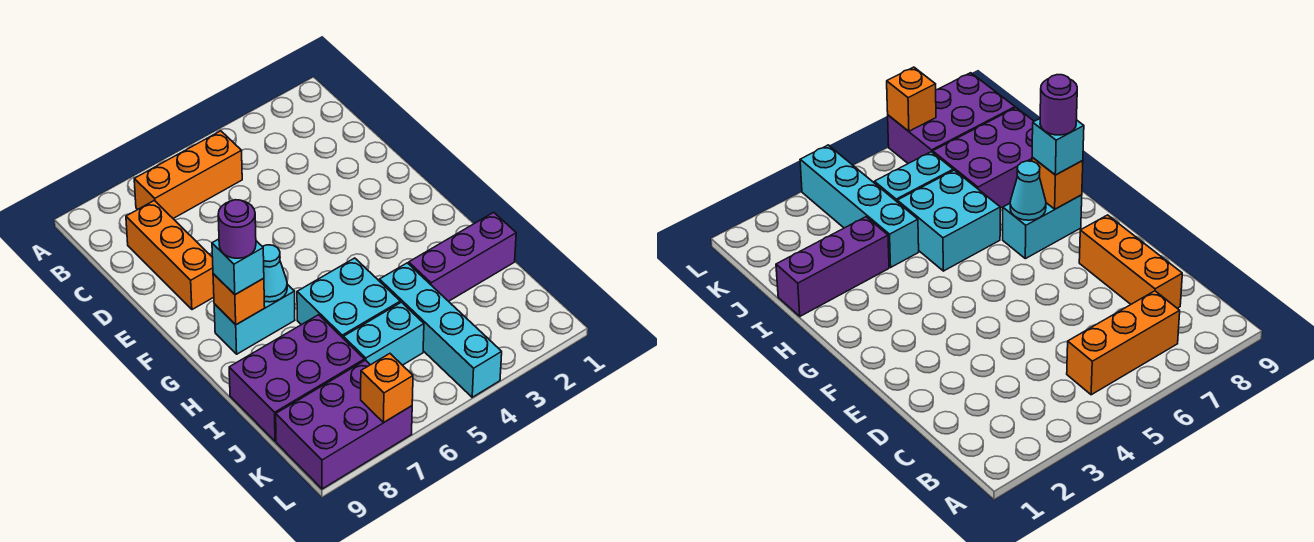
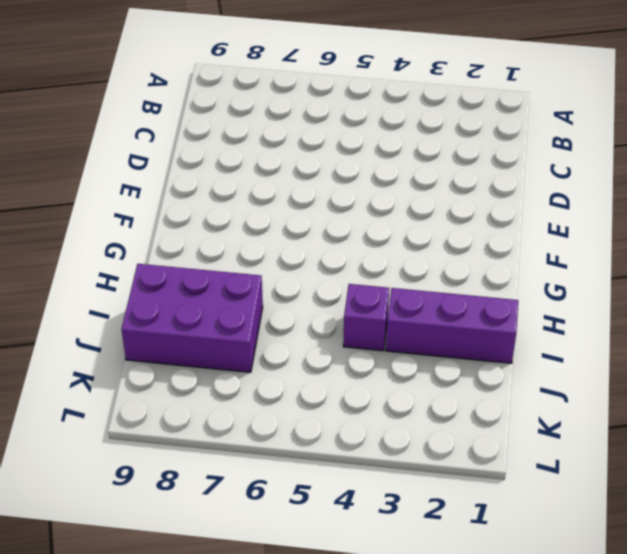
purple brick I4 level 1 -> cyan brick I4:L4 level 1
none -> orange brick B5:B7 level 1
none -> orange brick C8:E8 level 1
none -> cyan brick G7:G8 level 1

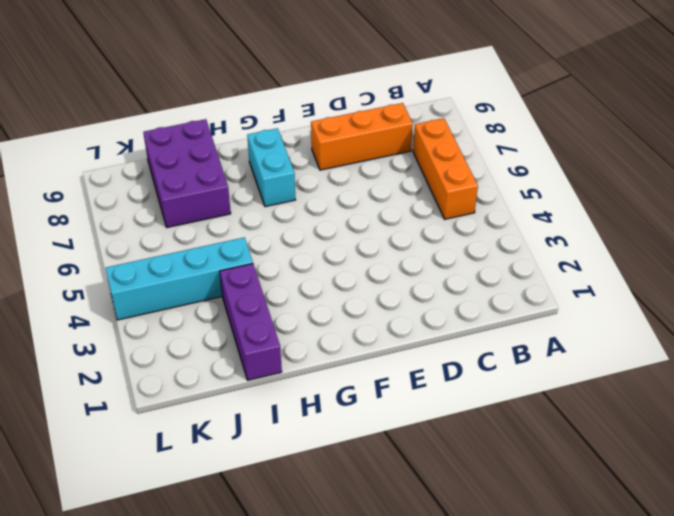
none -> cyan brick H5:I6 level 1
none -> cyan brick J5:J6 level 1
none -> purple brick K7:L9 level 1

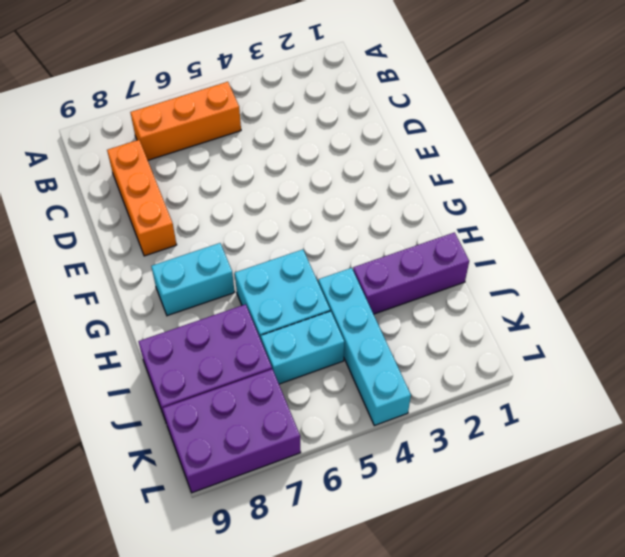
none -> cyan cone G7 level 2
none -> orange brick G8 level 2
none -> orange brick L7 level 2

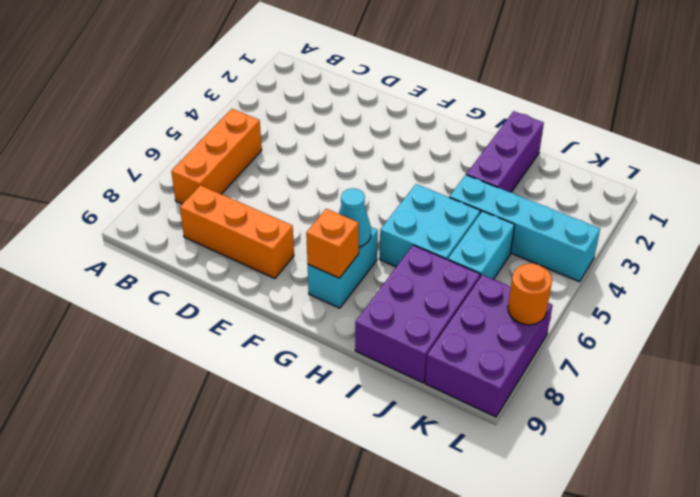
orange round brick L7 level 2 -> orange brick L7 level 2
none -> cyan brick G8 level 3
none -> purple round brick G8 level 4

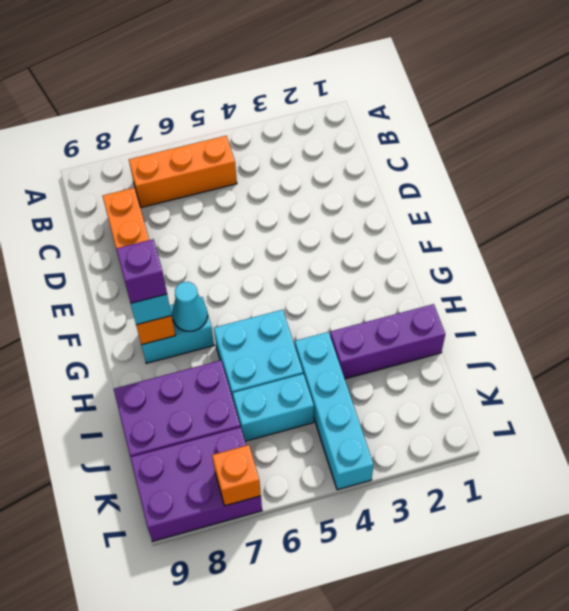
purple brick G8 level 4 -> purple round brick G8 level 4

